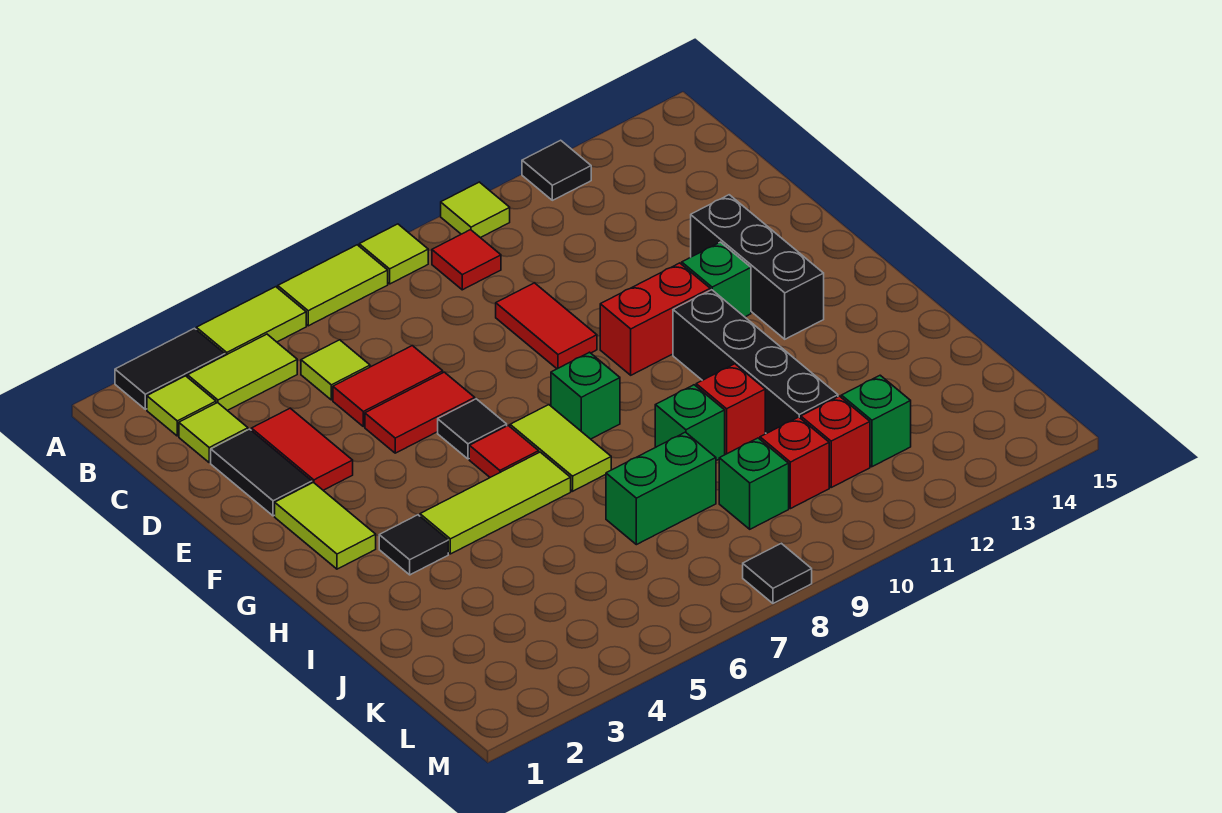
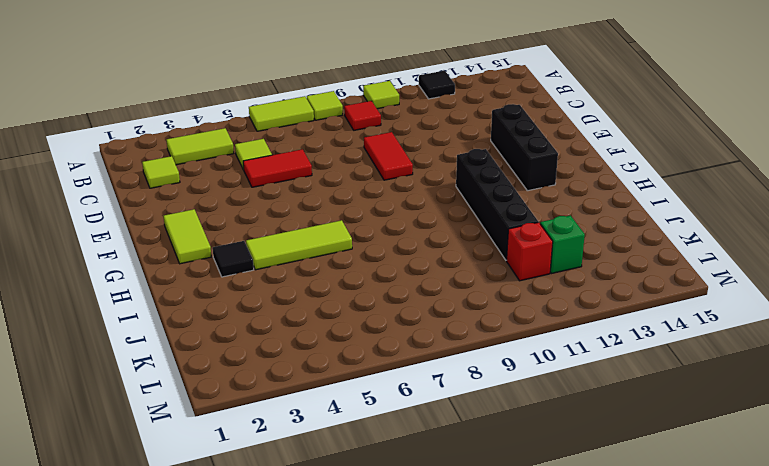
none -> black tile A2:A3 level 1
none -> lime tile A4:A5 level 1
none -> lime tile B2 level 1
none -> black tile D2:E2 level 1

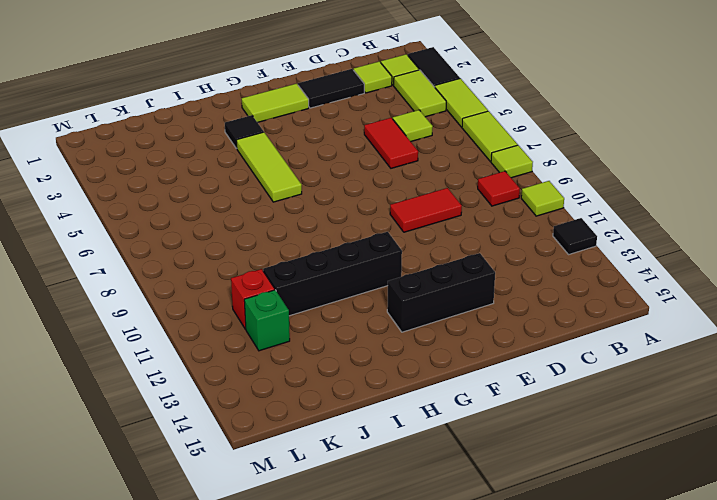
none -> red tile D3:E3 level 1
none -> red tile E5:E6 level 1
none -> black tile F6 level 1
none -> red brick F10:F11 level 1

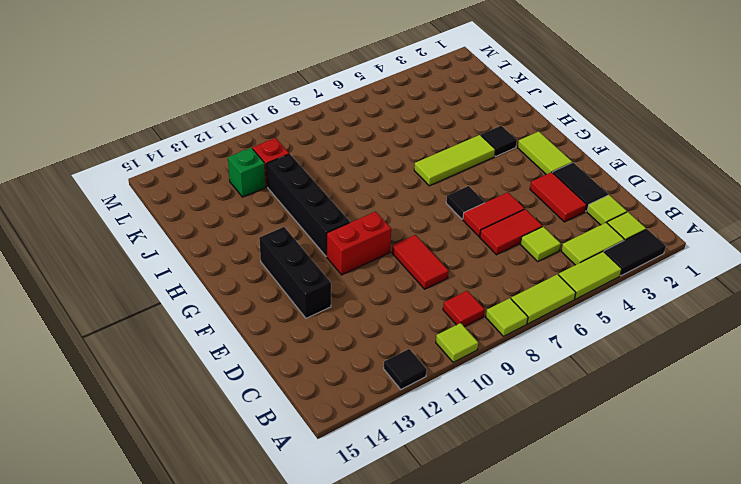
none -> green brick F12 level 1
none -> red tile G6 level 1
none -> lime tile G7:H7 level 1
none -> green brick G8 level 1

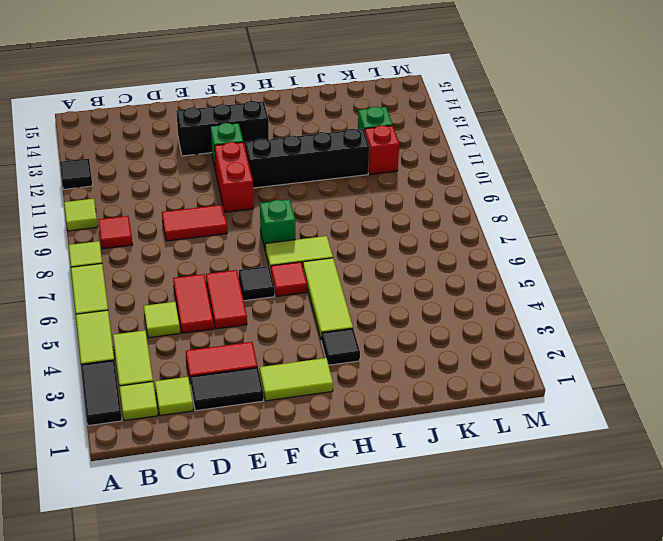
none -> green brick I9 level 1
none -> red brick I10 level 1
none -> green brick J7:J8 level 1
none -> green brick K9 level 1

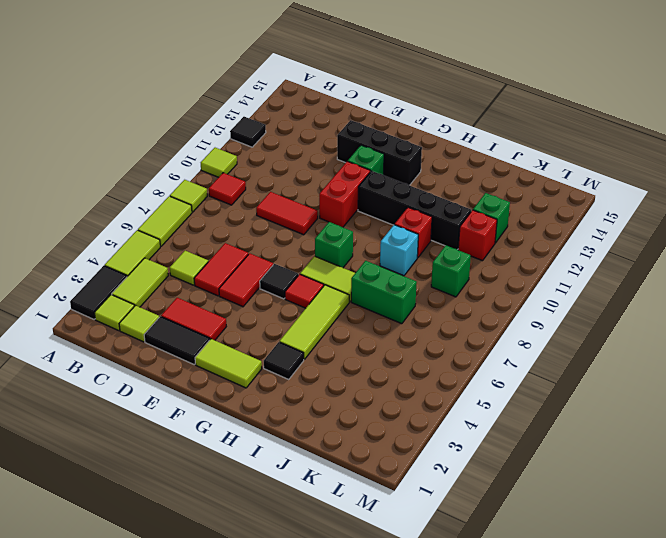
green brick I7:J7 level 1 -> green brick J7:J8 level 1
cyan brick I9 level 1 -> green brick I9 level 1
none -> red brick K10 level 1
none -> black tile M8 level 1

